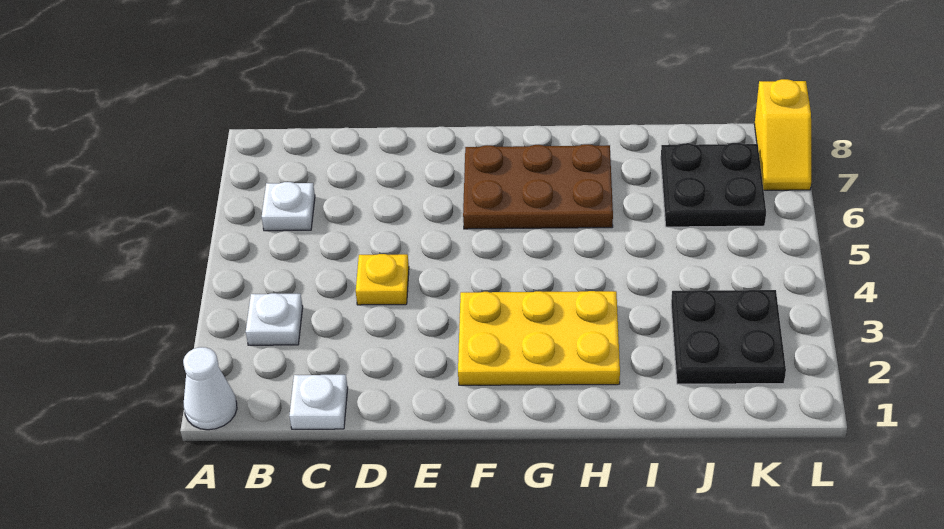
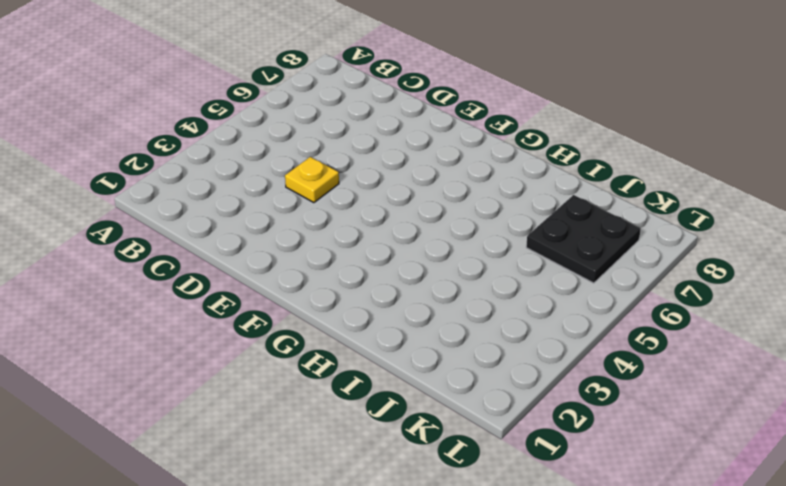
none -> white cone A1 level 1
none -> white plate B3 level 1

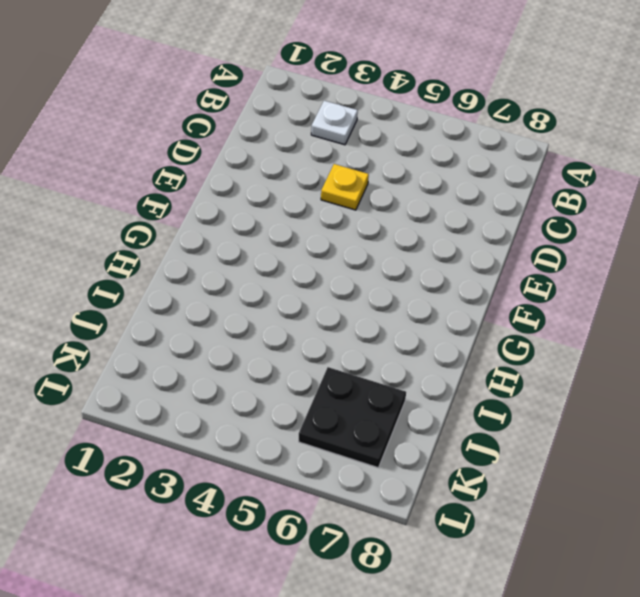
none -> white cone A1 level 1
none -> white plate B6 level 1

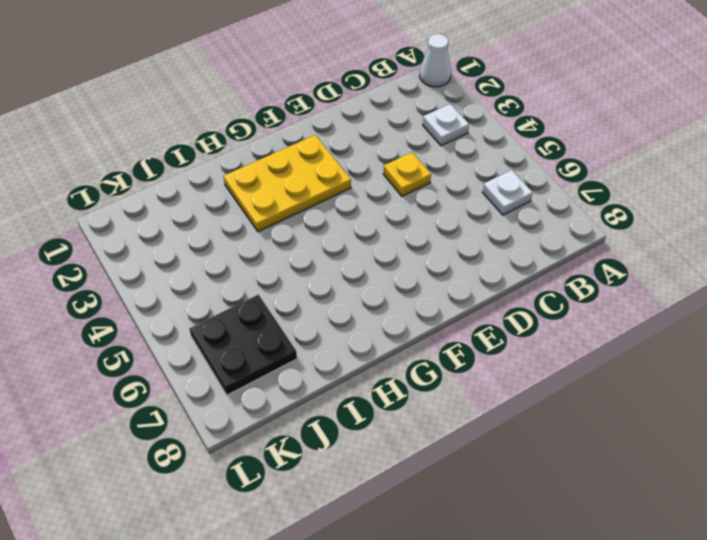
none -> white plate C1 level 1
none -> brown plate F6:H7 level 1

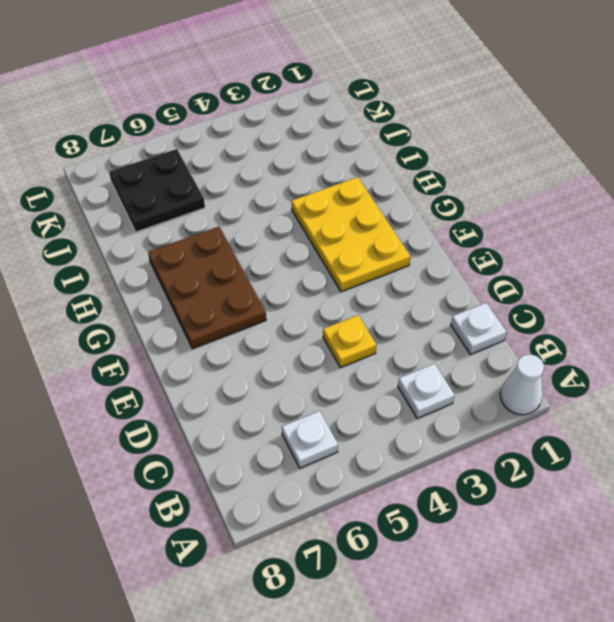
none -> black plate J2:K3 level 1
none -> yellow slope L7:L8 level 1 top 8

